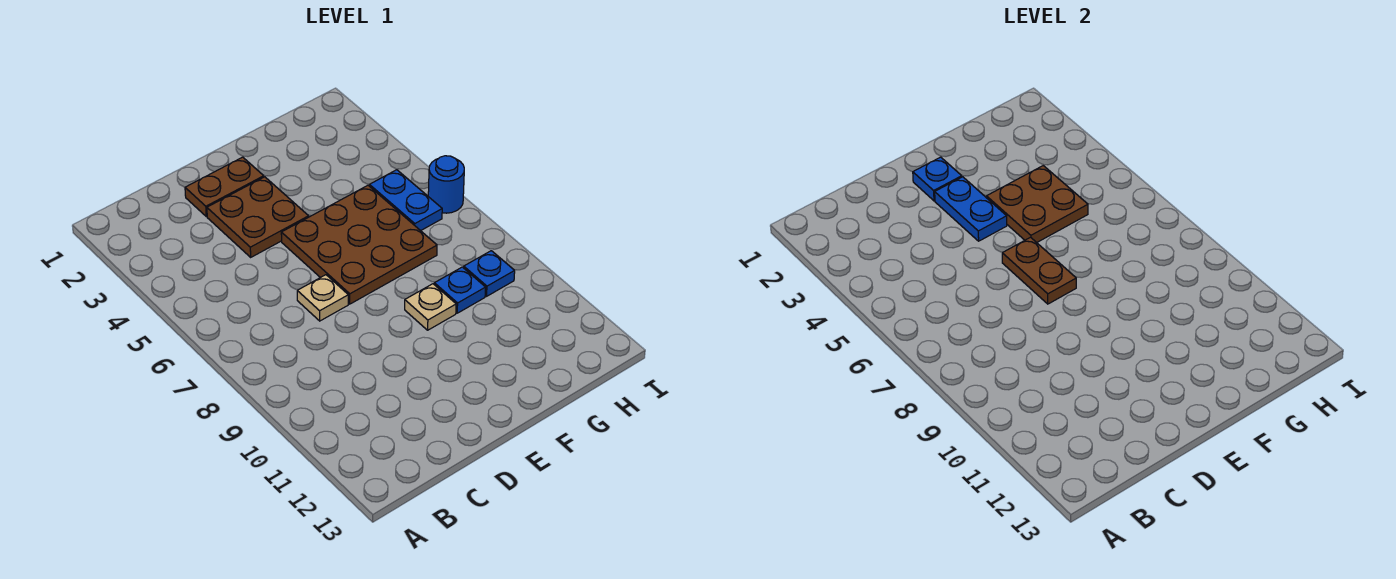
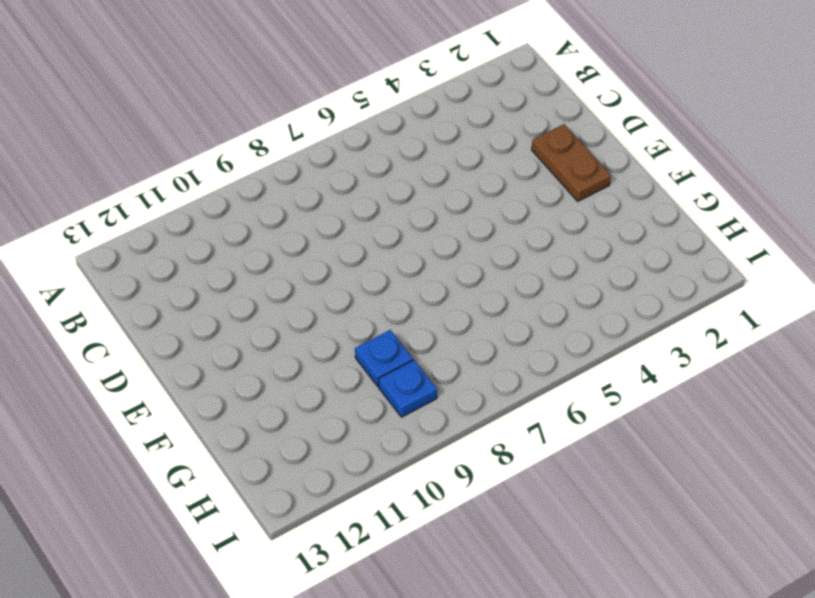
none -> brown plate D3:E4 level 1
none -> tan plate D7 level 1
none -> brown plate E5:G7 level 1

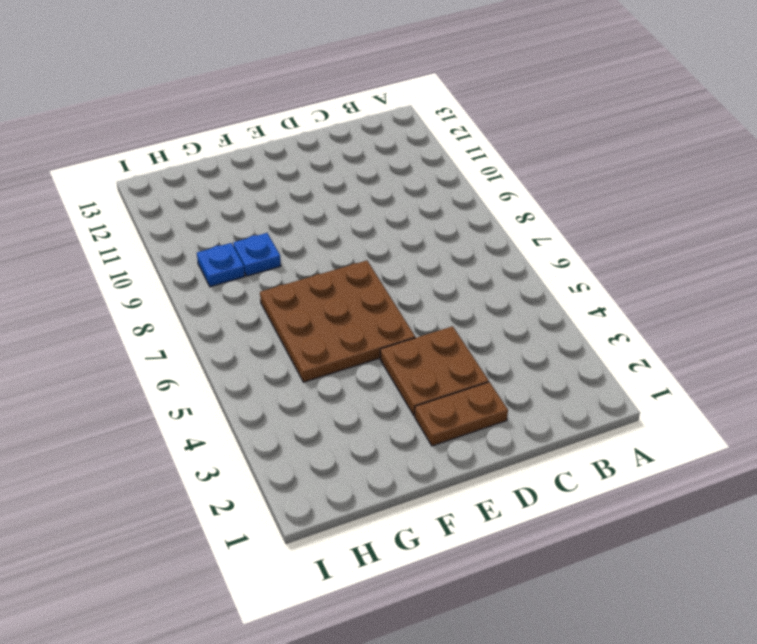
none -> tan plate D7 level 1
none -> tan plate F9 level 1
none -> blue plate H5:H6 level 1

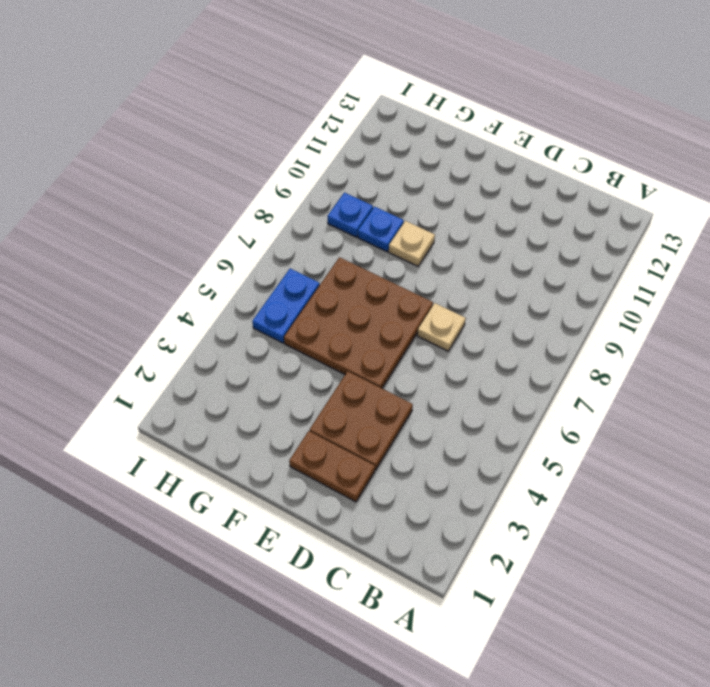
none -> blue round brick I6 level 1
none -> blue plate E2 level 2
none -> blue plate E3:E4 level 2

